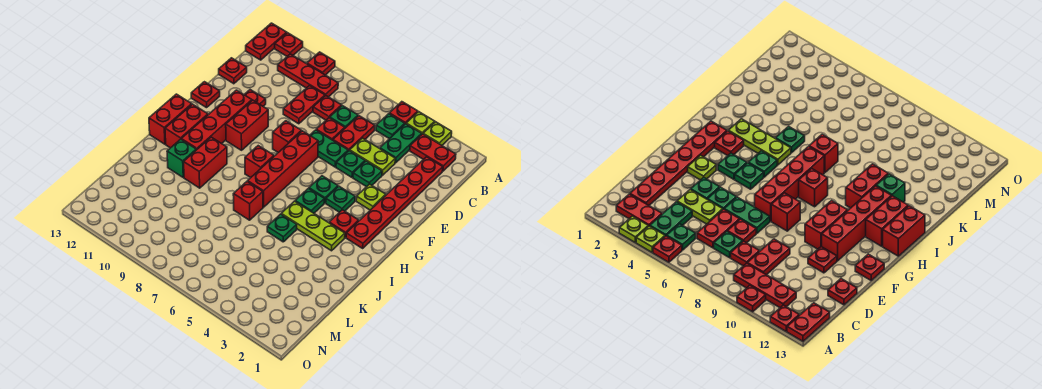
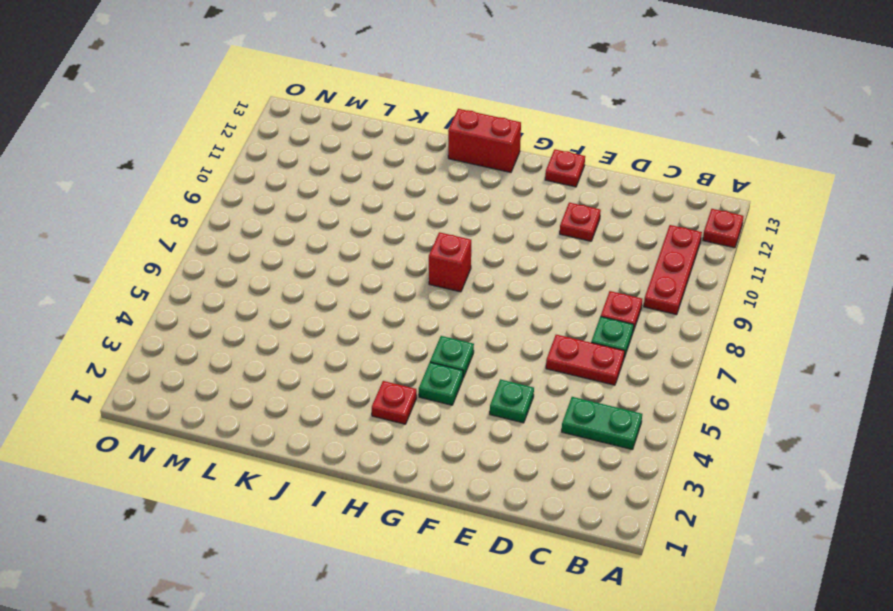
none -> lime plate A3 level 1
none -> lime plate A4 level 1
none -> red plate A5 level 1
none -> red plate A10 level 1

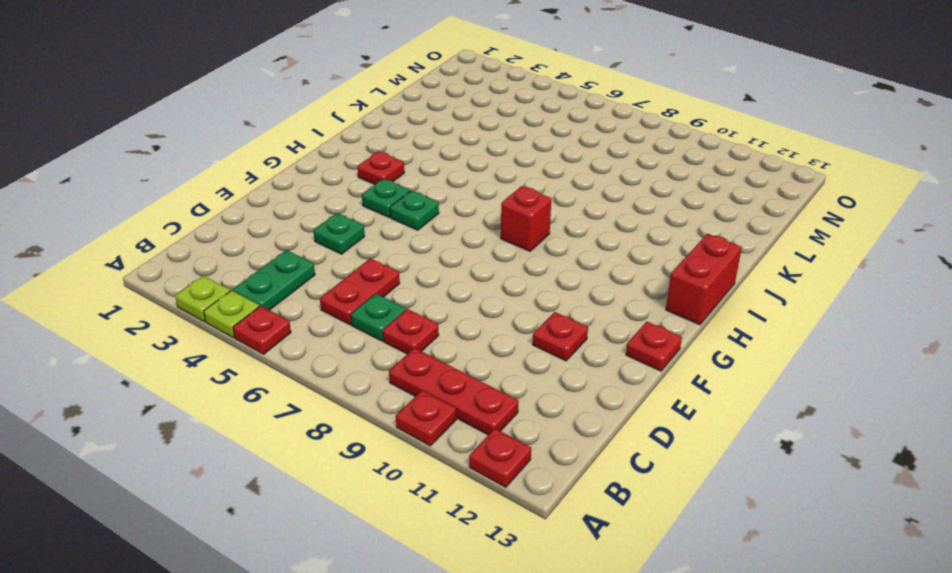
none -> red plate A13:B13 level 1
none -> red plate B2:B3 level 1
none -> green plate B5 level 1
none -> red plate C2:H2 level 1

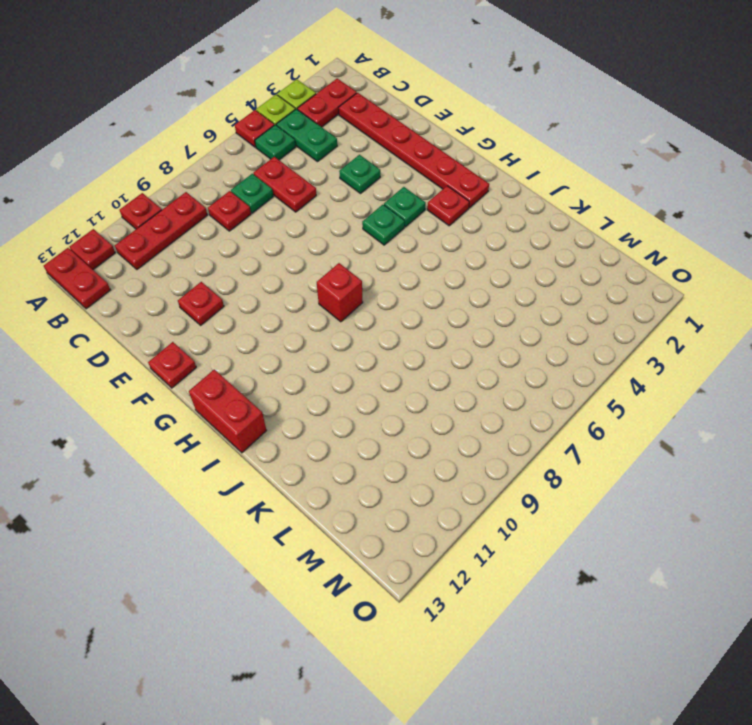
none -> red plate C9:D9 level 1
none -> lime plate D4:D5 level 1
none -> red plate D7 level 1
none -> red plate D13 level 1

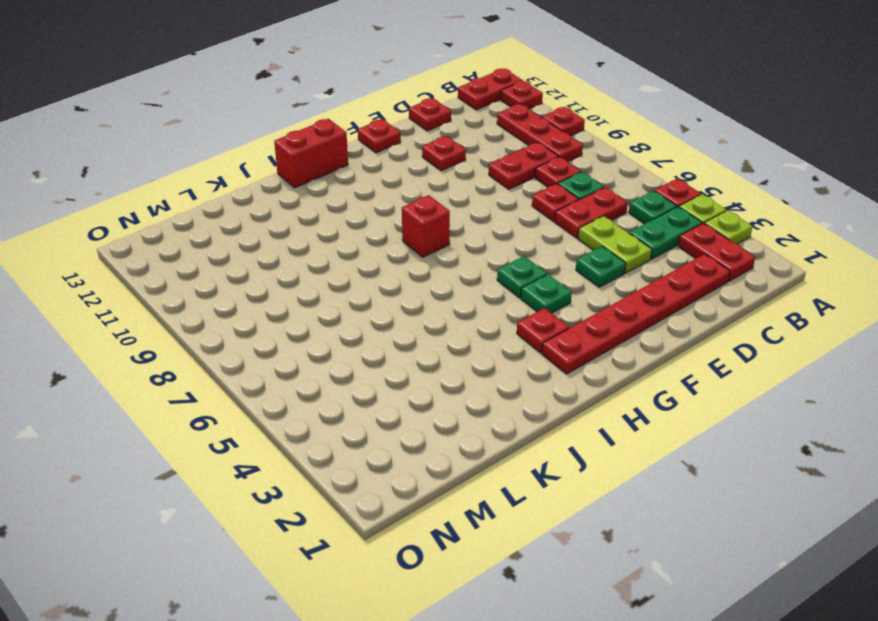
none -> green plate E5 level 1
none -> green plate E6:E7 level 1
none -> lime plate F3 level 1
none -> red brick F7:I7 level 1

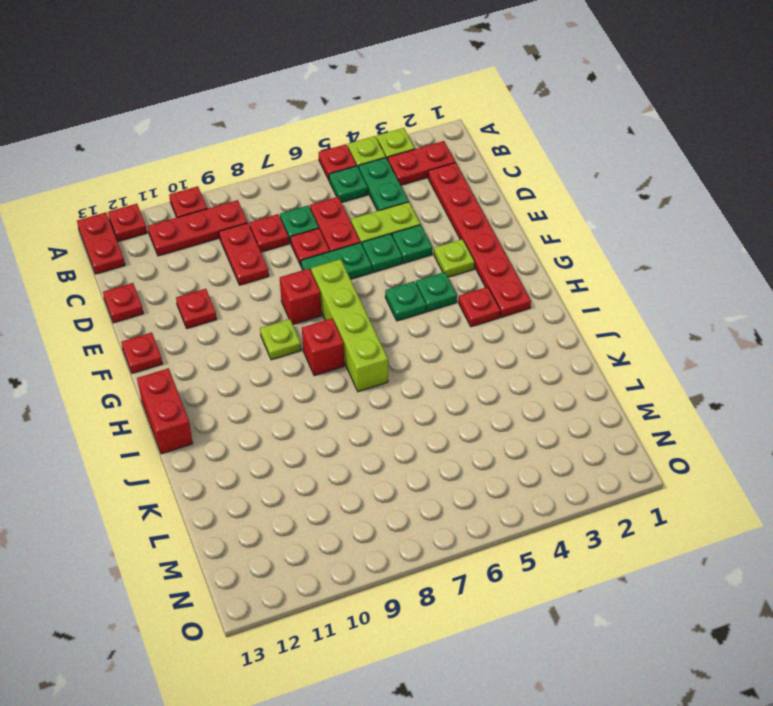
lime brick F7:I7 level 1 -> red brick F7:I7 level 1
lime plate G9 level 1 -> none
none -> red brick F10:G10 level 1
none -> red brick F11:I11 level 1
none -> green plate H5 level 1
none -> red brick H12:I12 level 1

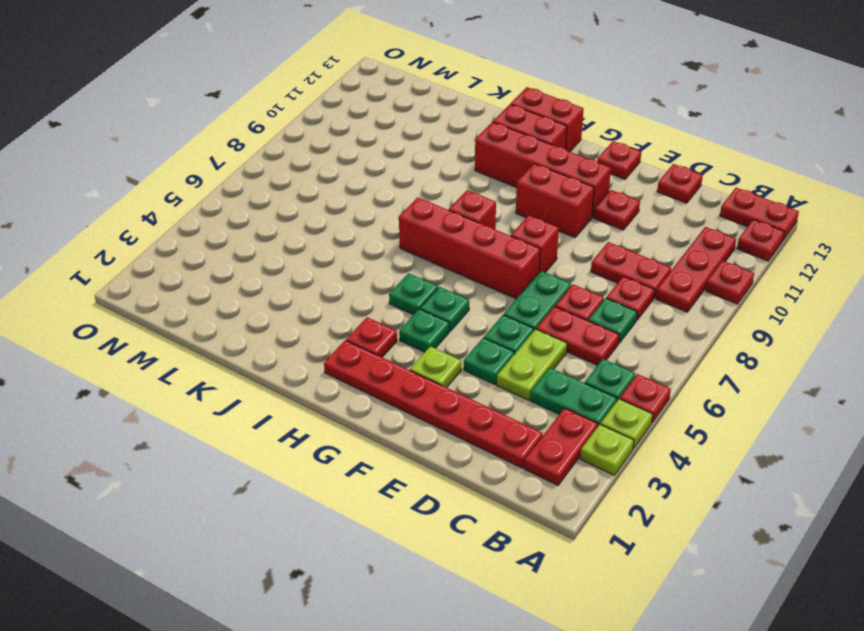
none -> lime plate I3:I5 level 1
none -> red brick I10:J10 level 1
none -> green plate J5 level 1
none -> red brick J7 level 1

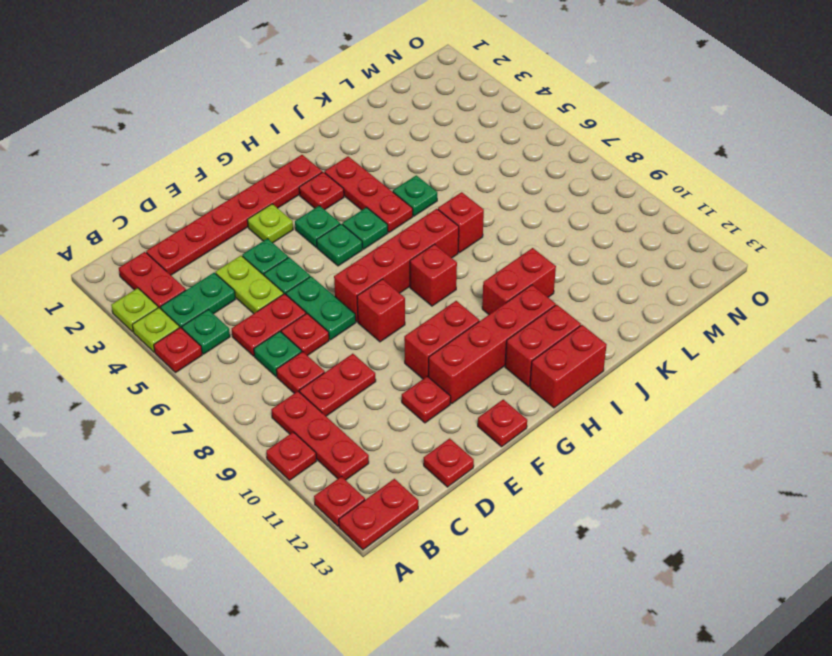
red plate I3:I5 level 1 -> lime plate I3:I5 level 1
none -> green brick J11 level 1

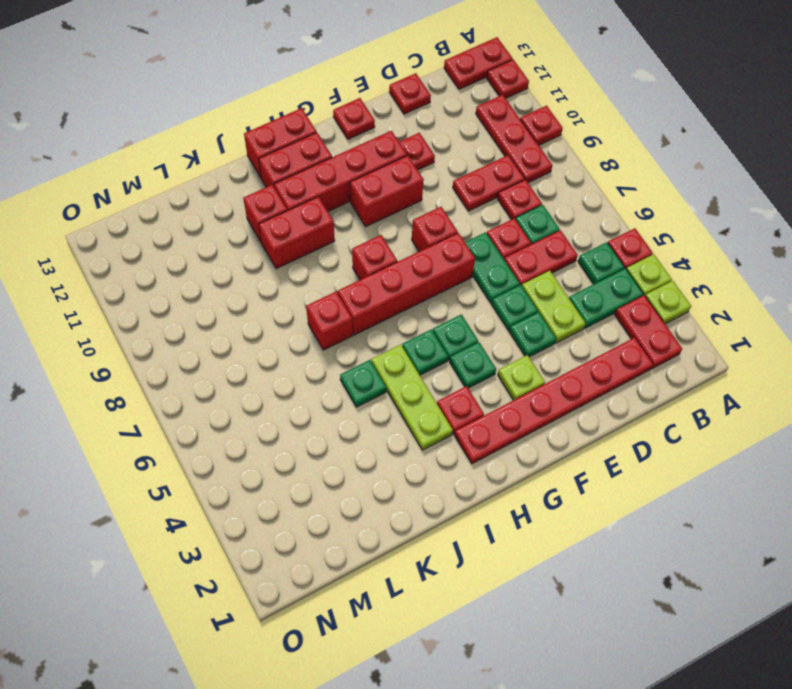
red brick J11 level 1 -> green brick J11 level 1

